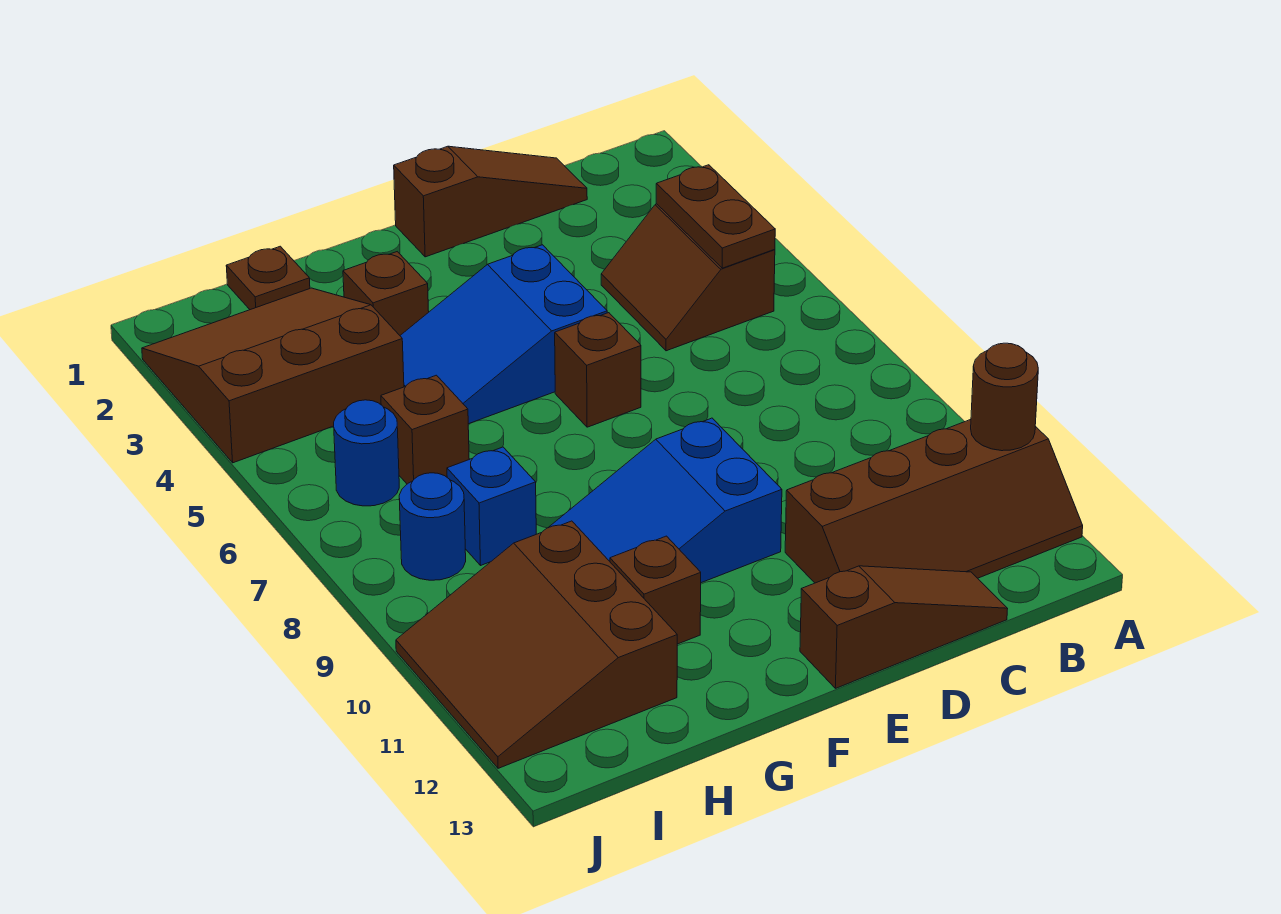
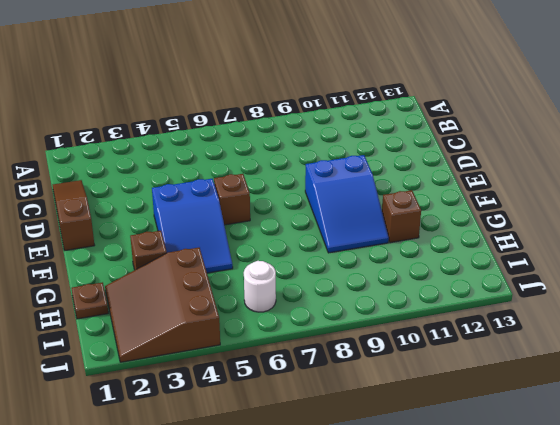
white round brick I6 level 1 -> blue round brick I6 level 1
none -> brown slope A11:D12 level 1 top 11
none -> brown slope B4:C5 level 1 top B
none -> brown slope C13:E13 level 1 top E

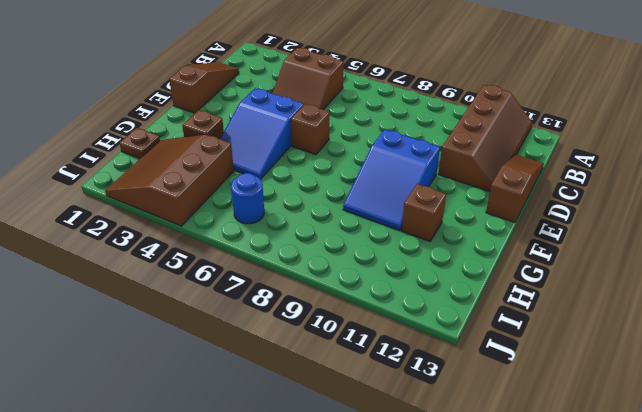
none -> brown brick H6 level 1
none -> blue brick H8 level 1
none -> brown slope H10:J12 level 1 top H

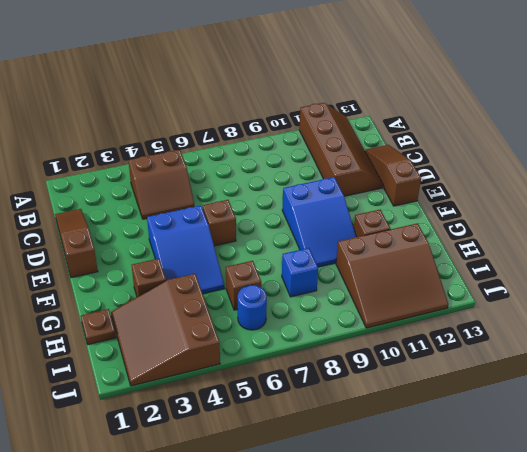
none -> blue round brick I8 level 1
none -> brown round brick A11 level 2
none -> brown plate B4:B5 level 2

